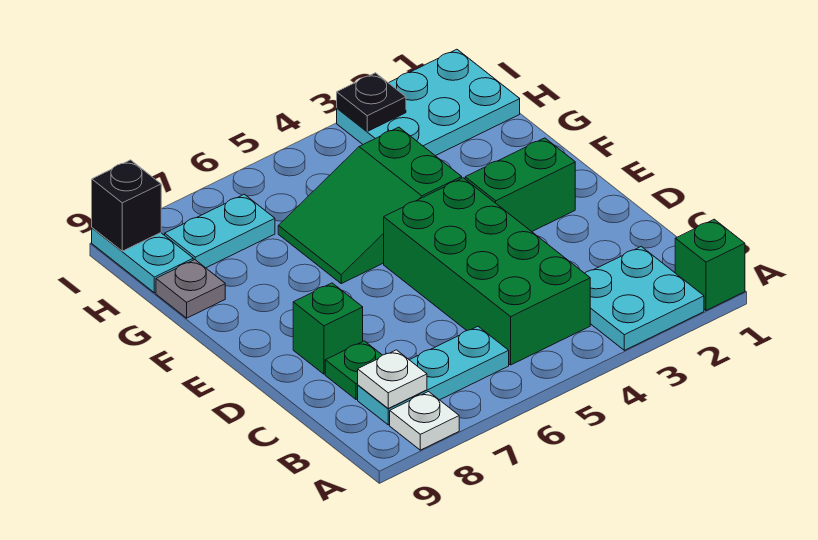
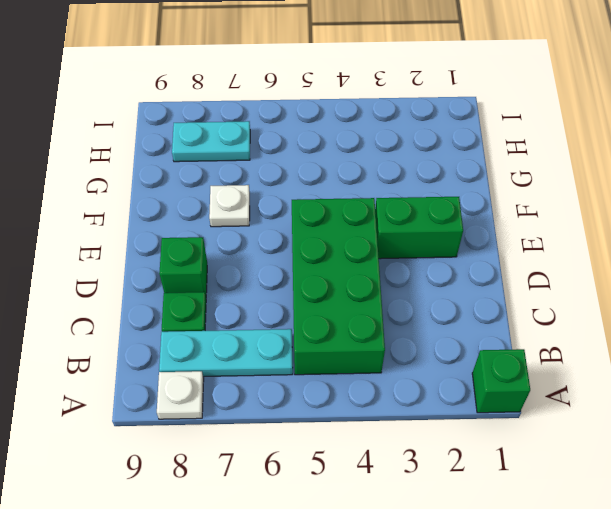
white plate F7 level 1 -> white plate B8 level 2
none -> cyan plate A2:B3 level 1
none -> green slope F4:G6 level 1 top 4
none -> grey plate G9 level 1

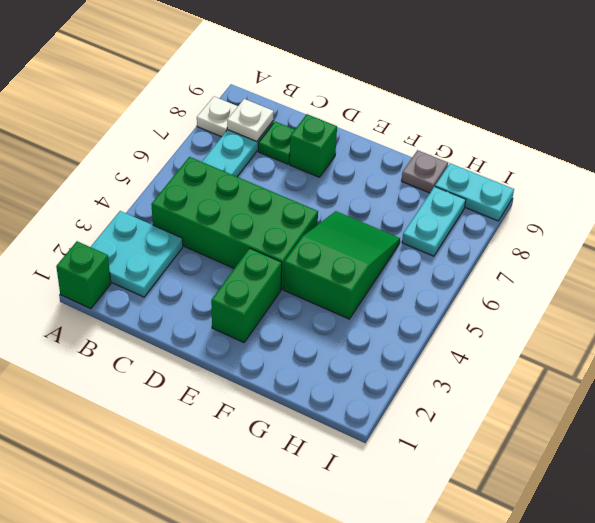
none -> cyan plate H1:I3 level 1
none -> black plate I3 level 2
none -> black brick I9 level 2

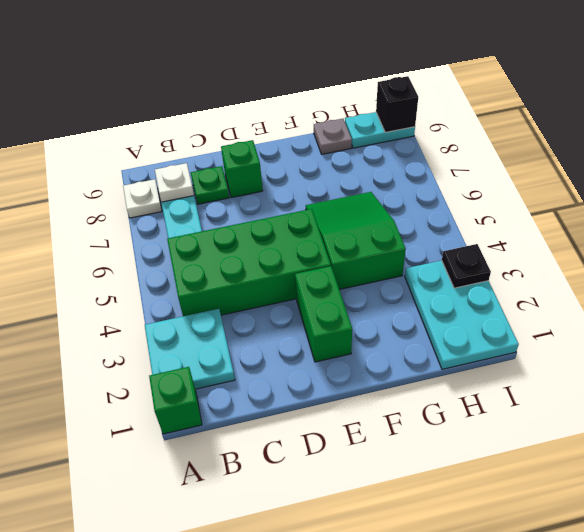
none -> cyan plate H7:H8 level 1

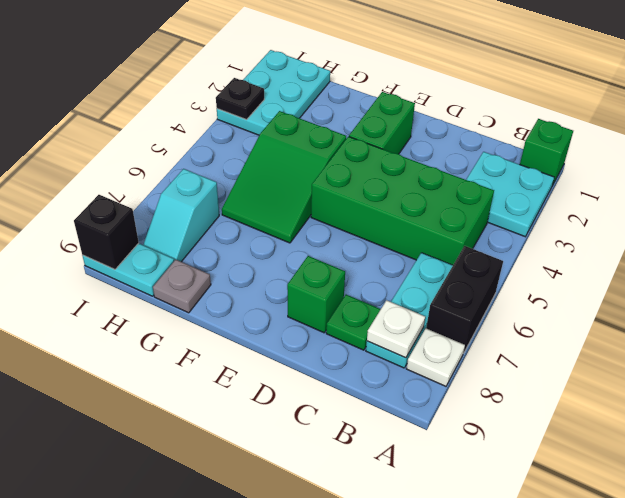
black brick A6:A7 level 1 -> none
cyan slope H7:H8 level 1 top 7 -> cyan plate H7:H8 level 1

